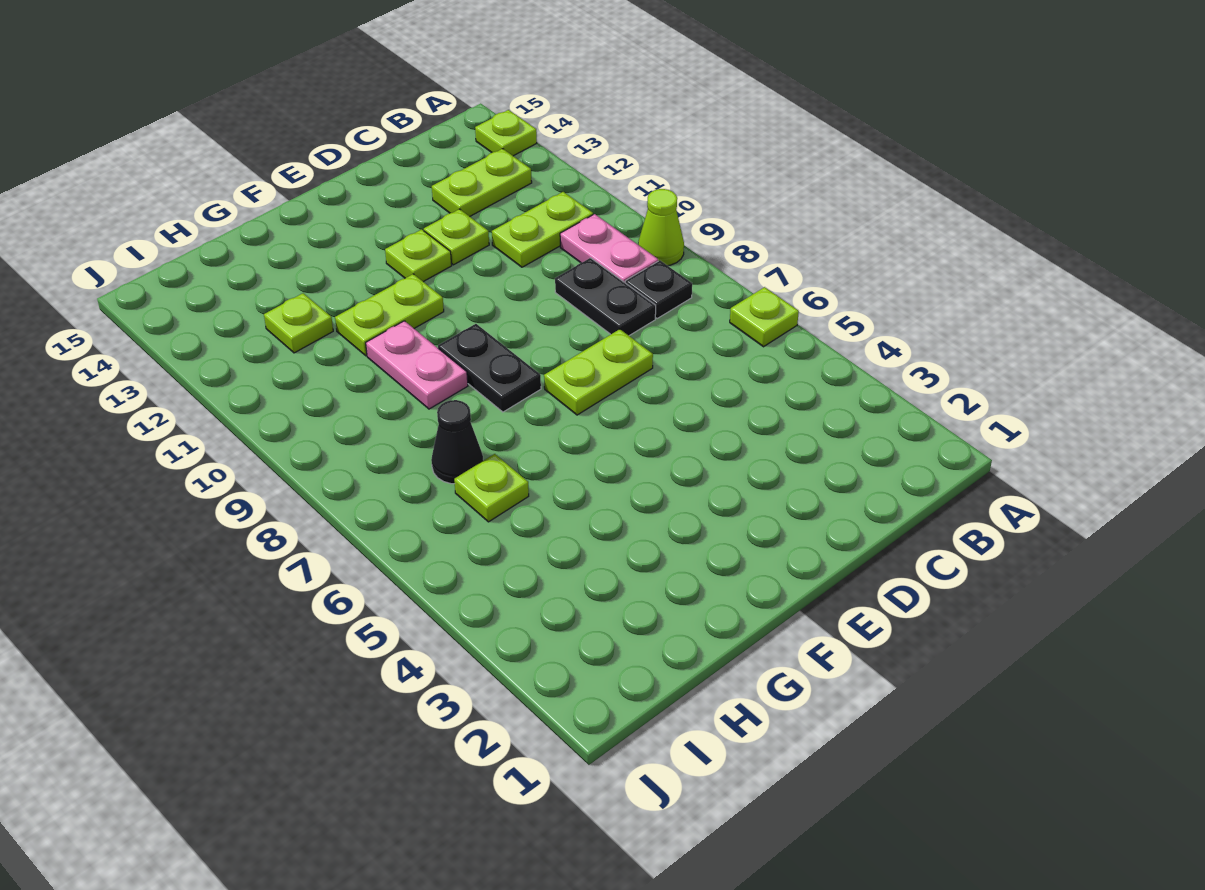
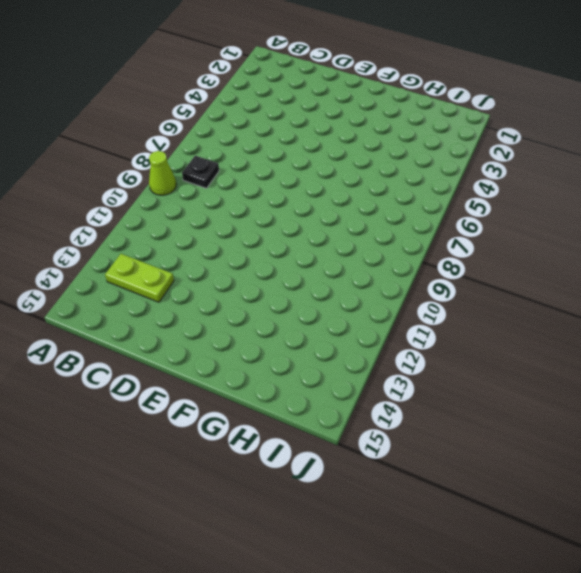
none -> lime plate A6 level 1
none -> lime plate A14 level 1
none -> pink plate B9:B10 level 1

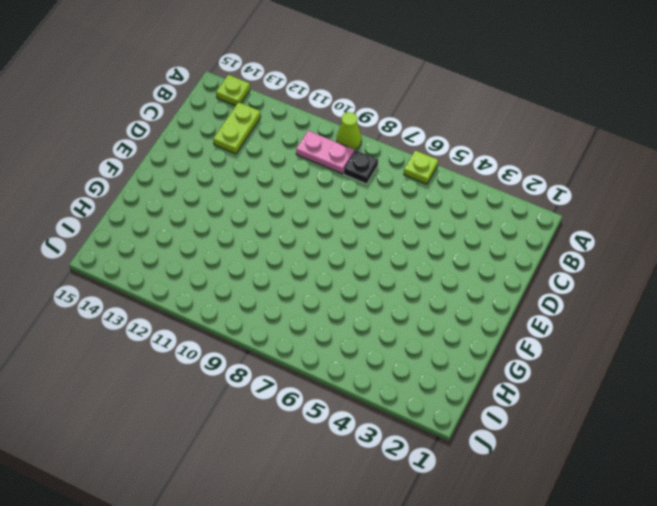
none -> lime plate B11:C11 level 1
none -> black plate C8:C9 level 1
none -> lime plate D7:E7 level 1

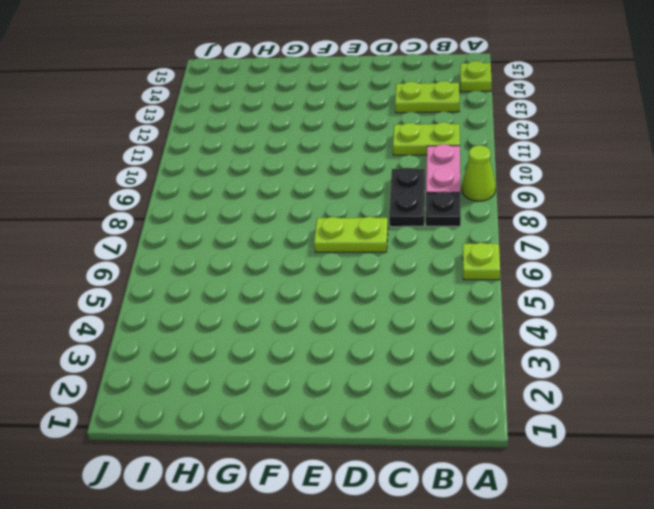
none -> lime plate D12 level 1
none -> lime plate E12 level 1
none -> black plate F8:F9 level 1

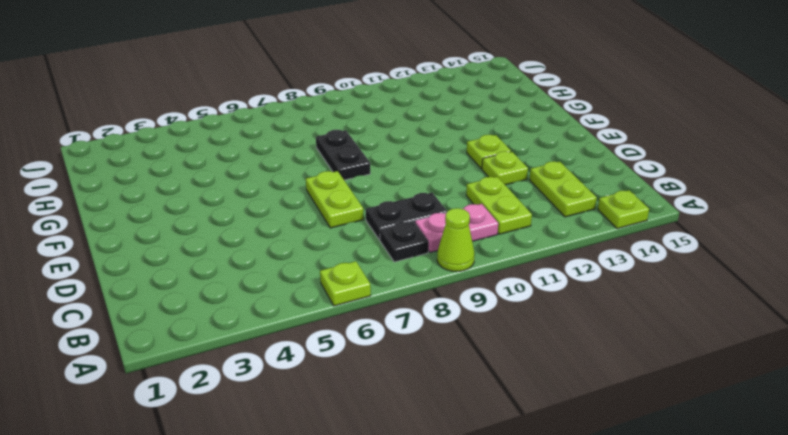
black plate F8:G8 level 1 -> black plate F8:F9 level 1
none -> lime plate F11:G11 level 1
none -> pink plate G9:G10 level 1
none -> lime plate H6 level 1

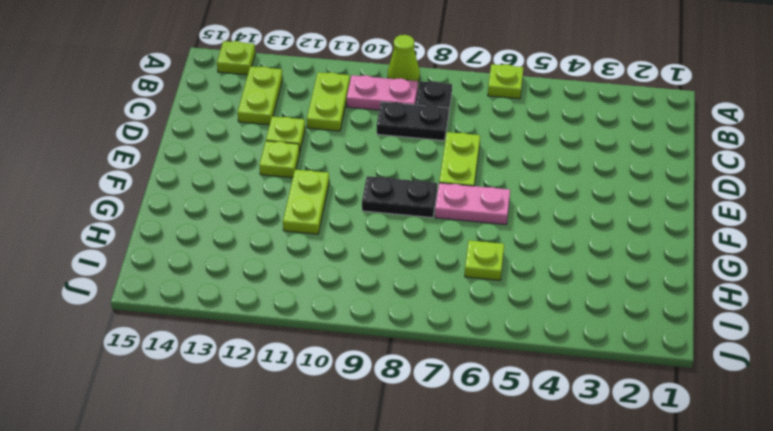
pink plate F6:F7 level 1 -> pink plate G9:G10 level 1
none -> black cone H7 level 1
none -> lime plate H12 level 1

